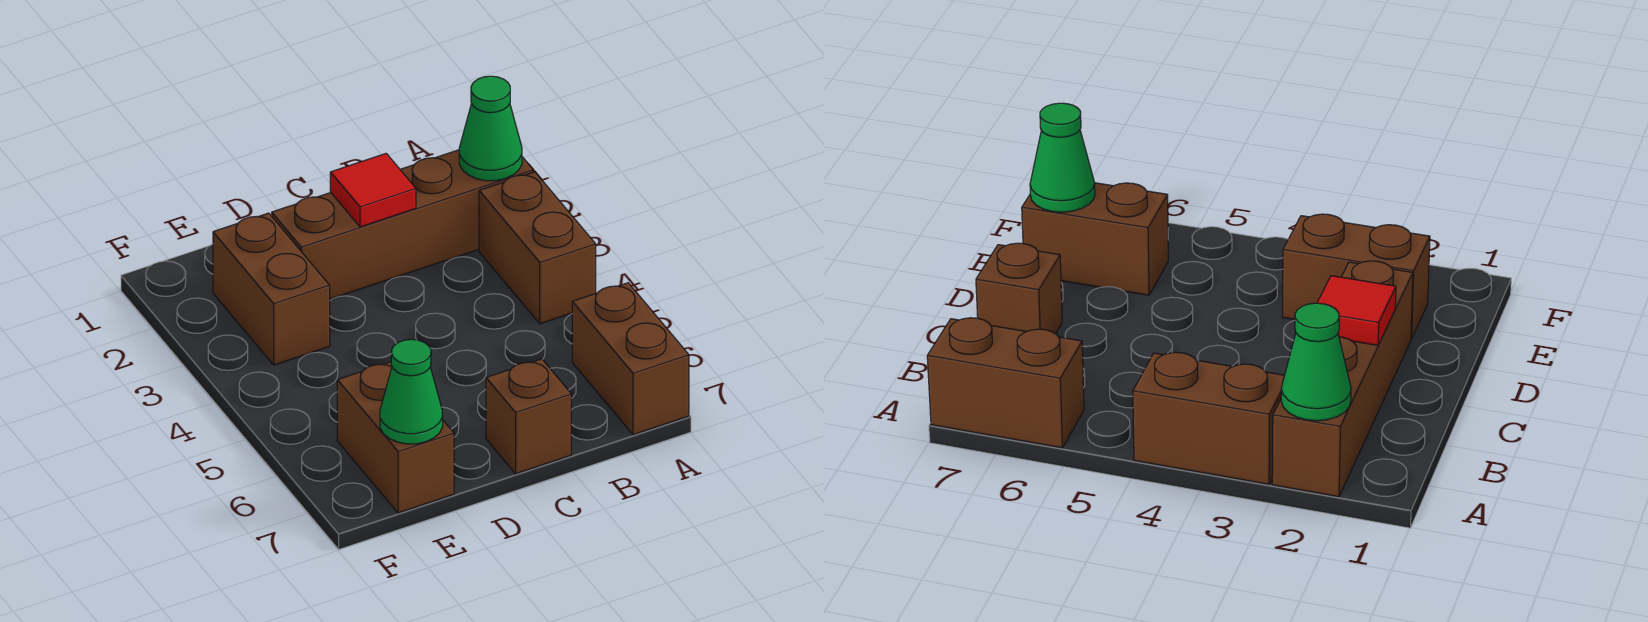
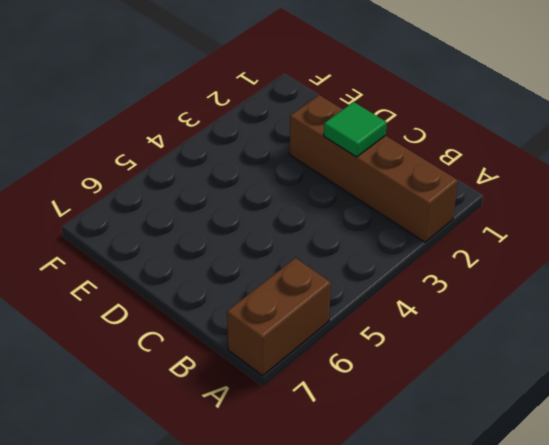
green tile C2 level 2 -> red tile C2 level 2
none -> brown brick A3:A4 level 1
none -> brown brick C7 level 1

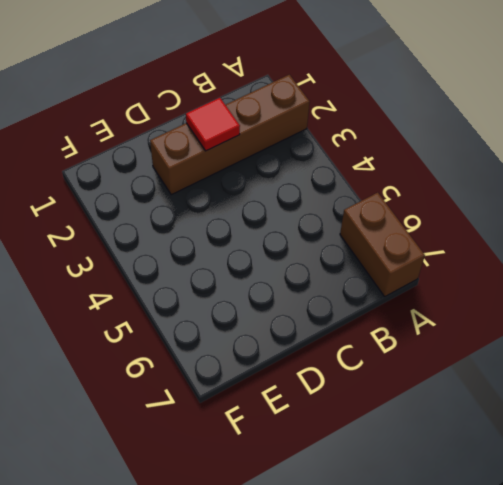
none -> brown brick A3:A4 level 1
none -> brown brick C7 level 1

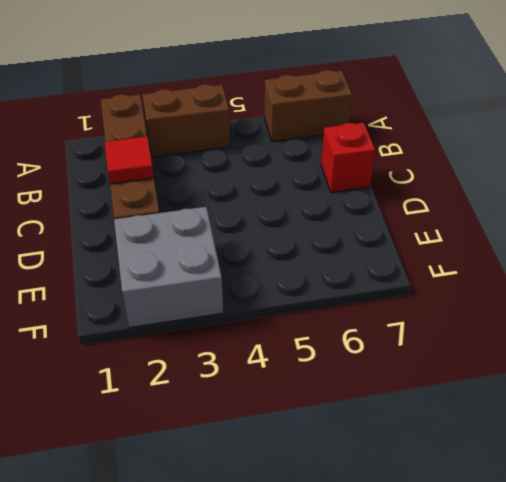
red brick C7 level 1 -> brown brick C7 level 1
grey brick E2:F3 level 1 -> brown brick E2:E3 level 1
none -> brown brick E6:E7 level 1
none -> green cone A2 level 2

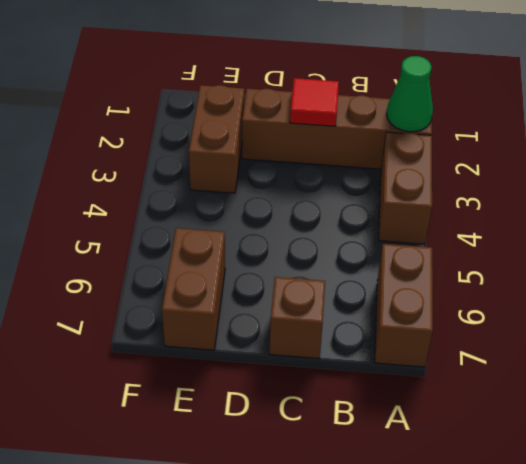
none -> green cone E7 level 2

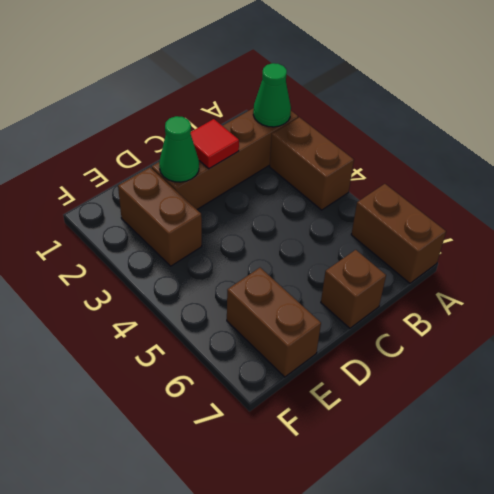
green cone D2 level 2 -> green cone E7 level 2

